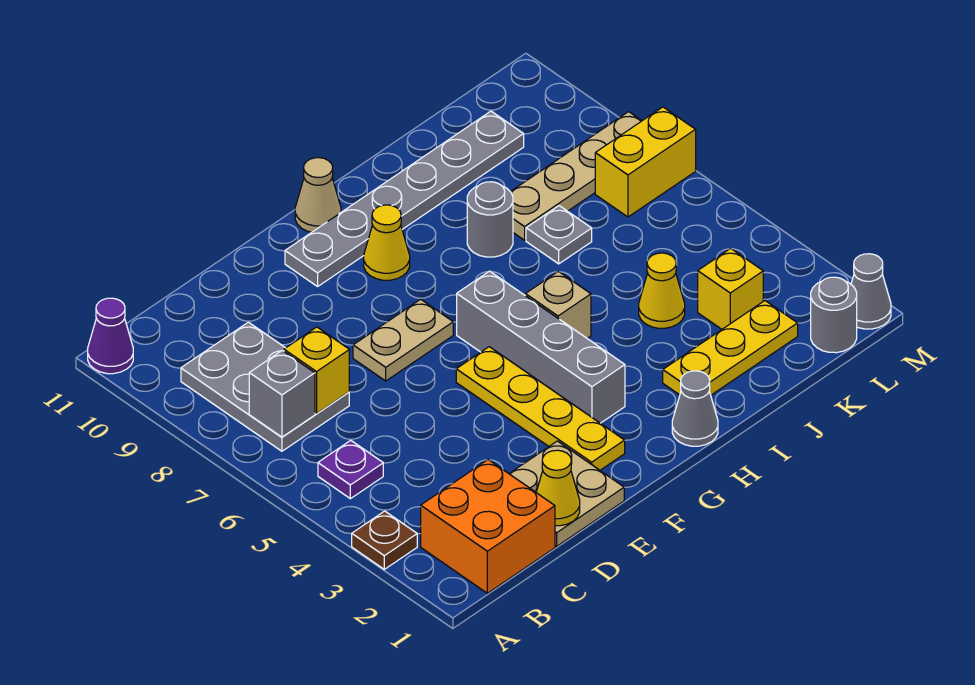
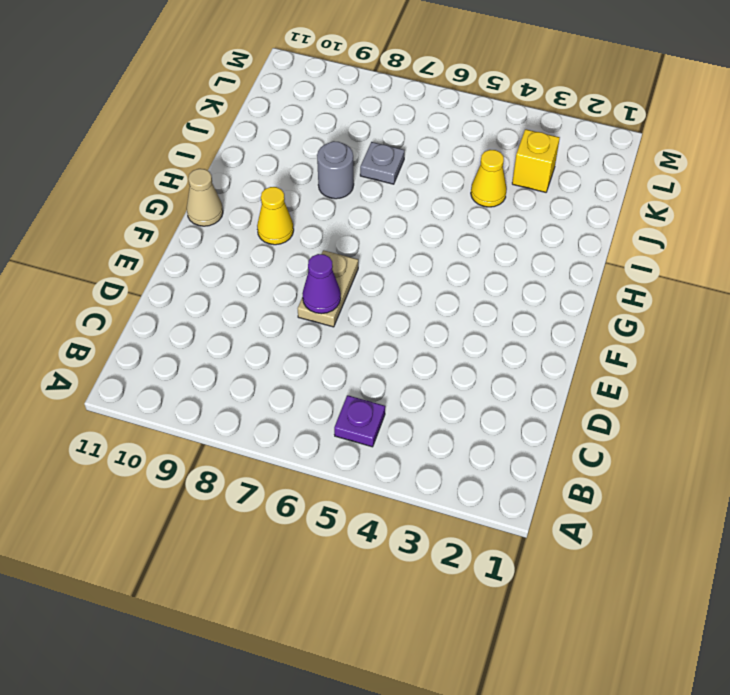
purple cone E7 level 2 -> purple cone A11 level 1
none -> brown plate A3 level 1
none -> orange brick B1:C2 level 1
none -> grey plate B7:C9 level 1

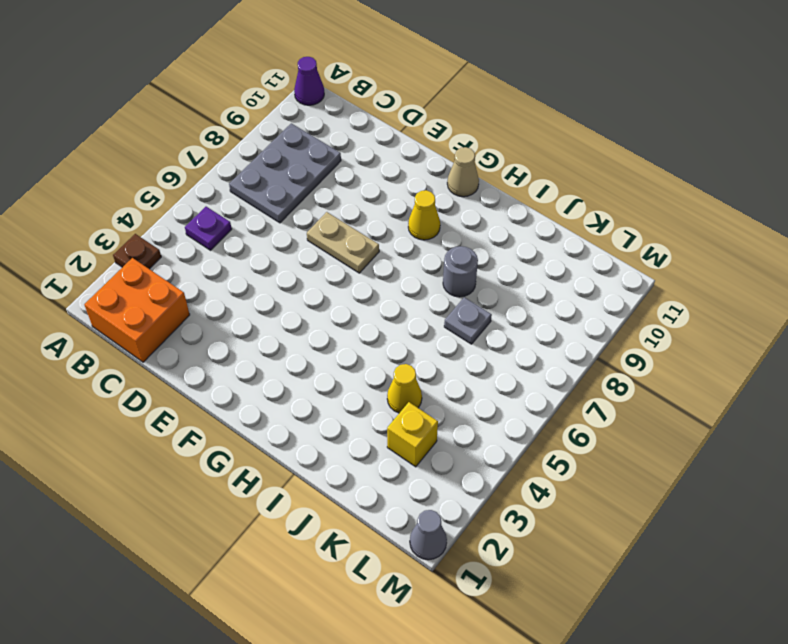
none -> tan plate D1:E2 level 1
none -> yellow plate F2:F5 level 1
none -> grey plate F10:K10 level 1

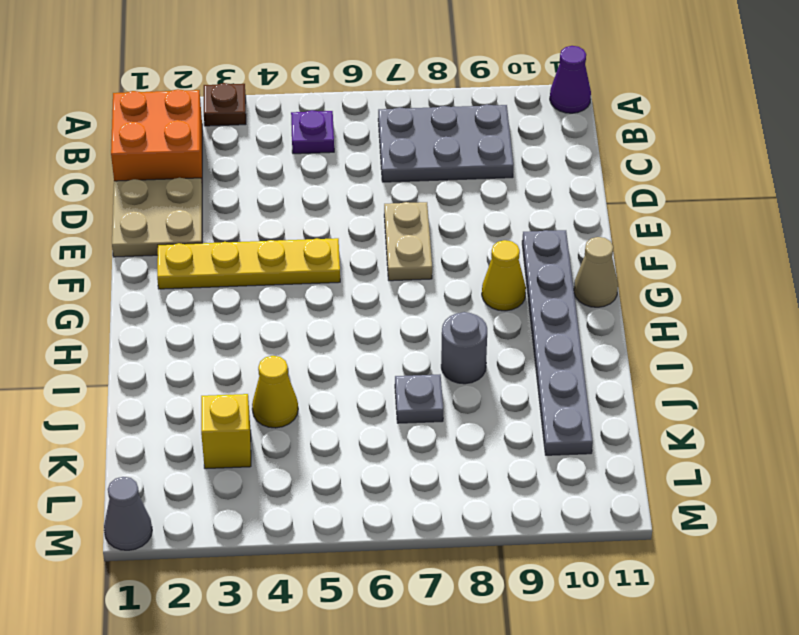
none -> grey brick G3:G6 level 1
none -> grey cone H1 level 1
none -> tan brick H5 level 1

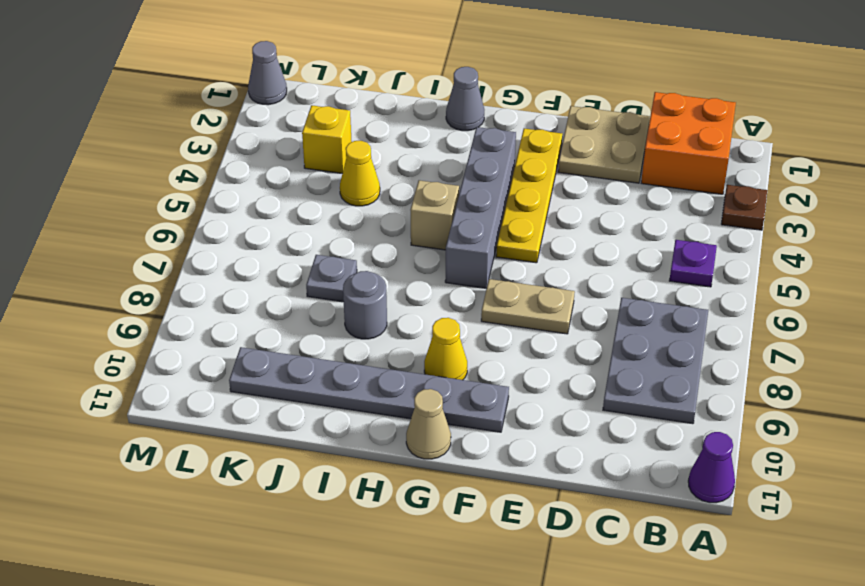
none -> yellow plate I2:K2 level 1
none -> tan plate J8:M8 level 1
none -> grey round brick L1 level 1

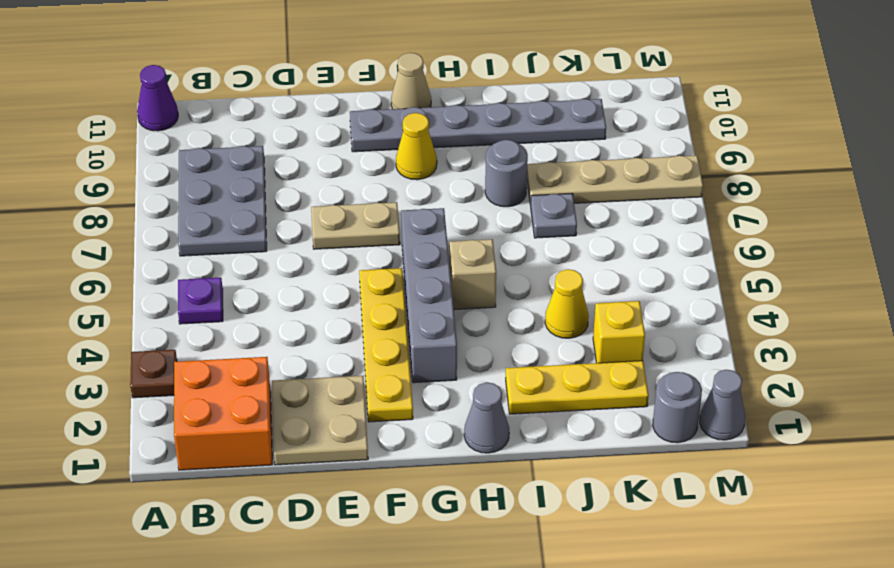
none -> yellow brick L7:M7 level 1
none -> grey brick B7 level 2
none -> yellow brick C7 level 2

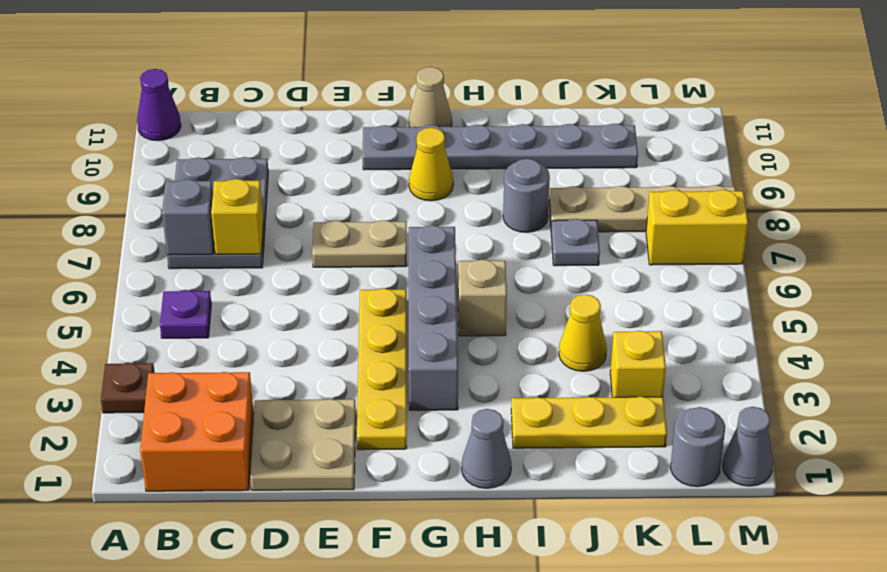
none -> yellow cone D1 level 2

